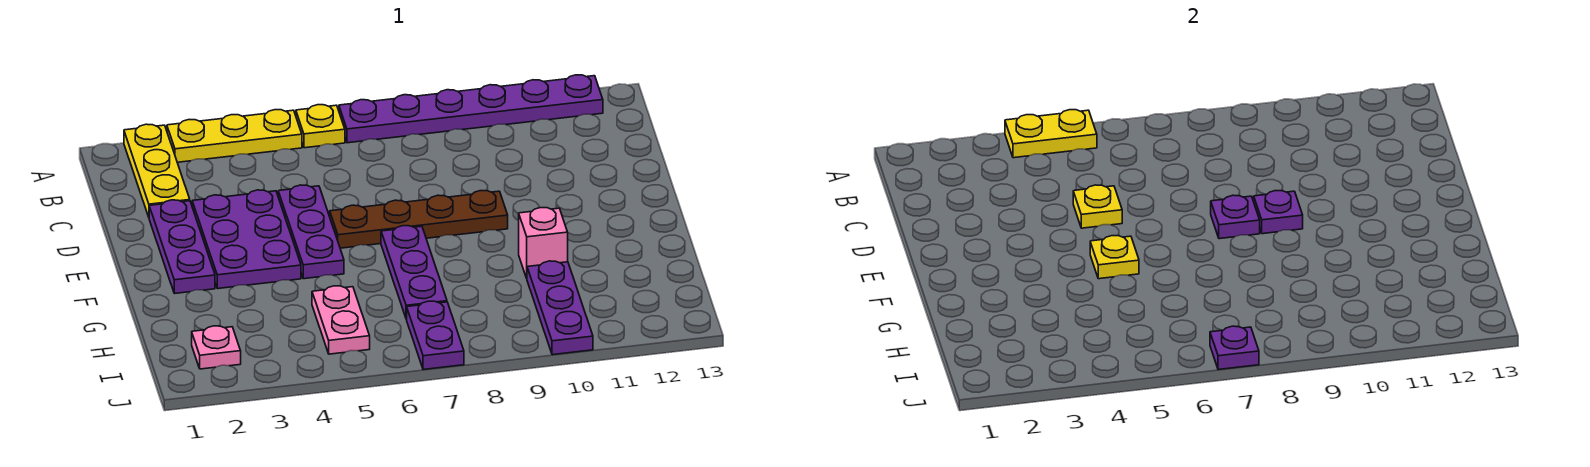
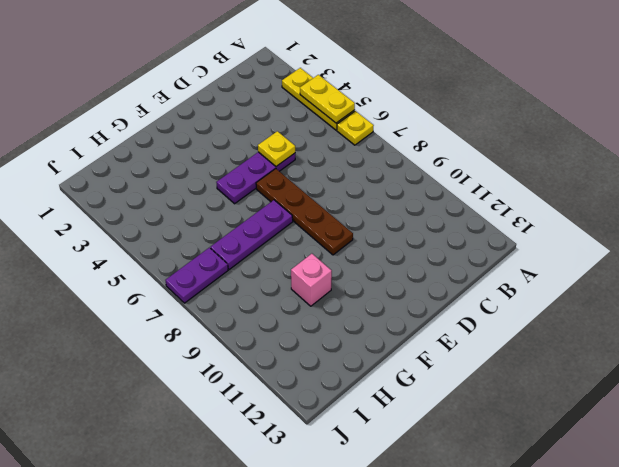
none -> yellow plate A2:C2 level 1
none -> purple plate A7:A12 level 1
none -> purple plate D2:F2 level 1

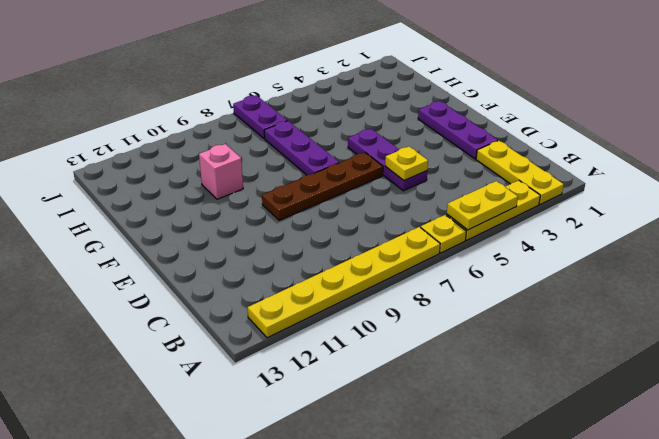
yellow plate A7:A12 level 1 -> purple plate A7:A12 level 1
none -> purple plate D3:F4 level 1
none -> pink plate H5:I5 level 1
none -> purple plate H10:J10 level 1

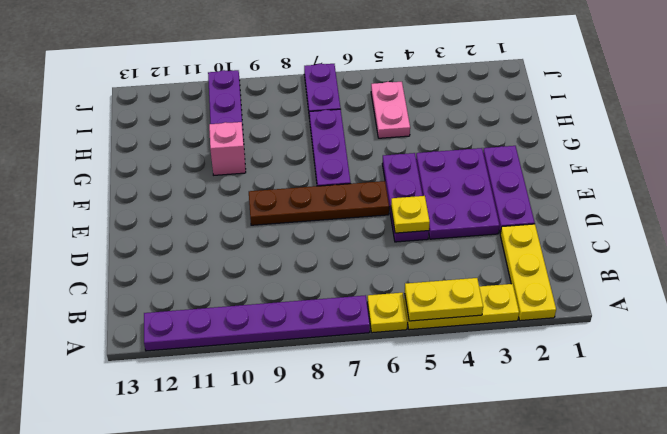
none -> pink plate I2 level 1
none -> purple plate E8 level 2
none -> purple plate E9 level 2

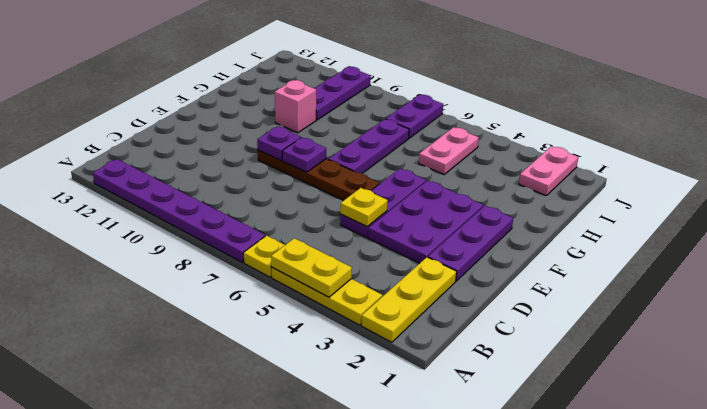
pink plate I2:J2 level 1 -> pink plate I2 level 1
none -> yellow plate F5 level 2
none -> purple plate J7 level 2

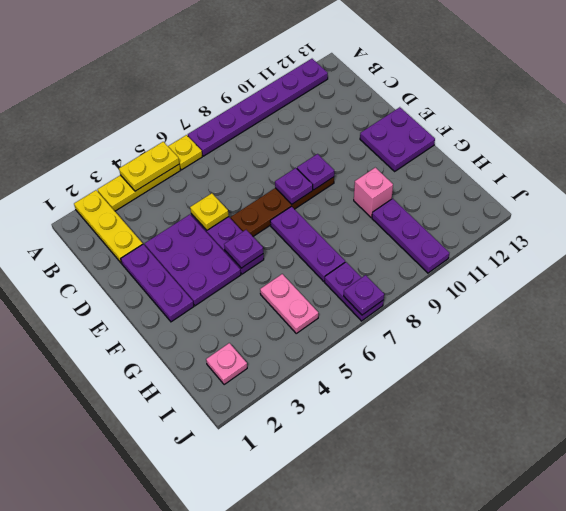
purple plate E12:F13 level 1 -> none
purple plate F5 level 2 -> yellow plate F5 level 2

